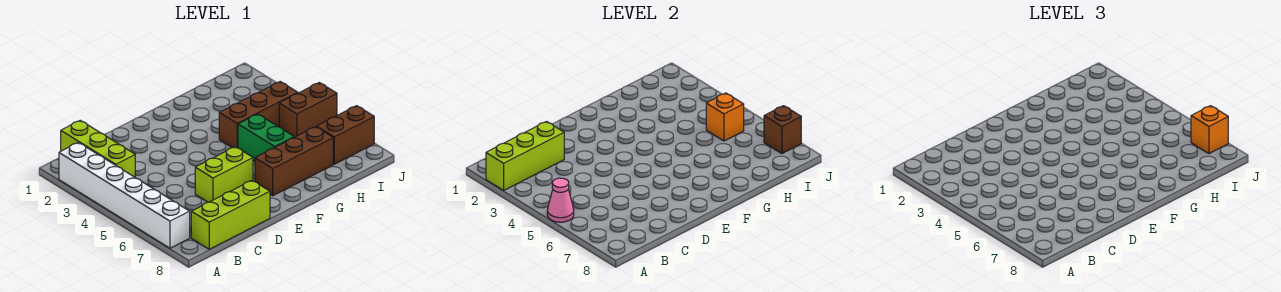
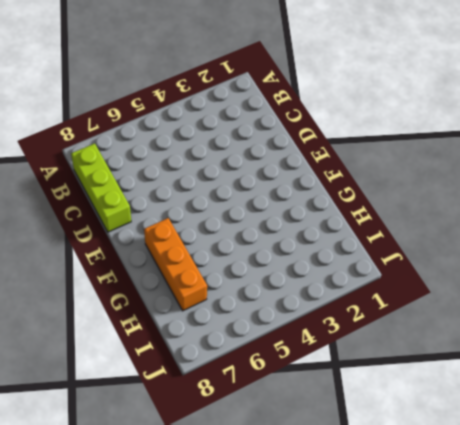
orange brick F7:H7 level 1 -> brown brick F7:H7 level 1
none -> white brick A2:A7 level 1
none -> lime brick B1:B3 level 1
none -> lime brick D6:E6 level 1

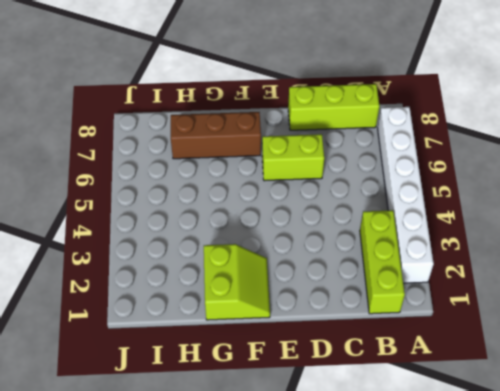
lime slope F1:G2 level 1 top G -> none
none -> brown brick G4:I4 level 1
none -> green brick G5:G6 level 1
none -> brown brick I5:J5 level 1

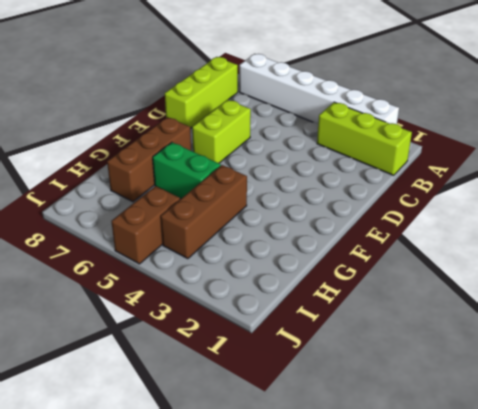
none -> brown brick I7:J7 level 1
none -> lime brick A2:C2 level 2
none -> pink cone A5 level 2

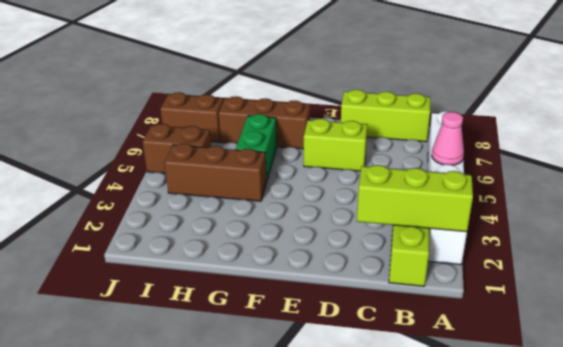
none -> orange brick I5 level 2
none -> brown brick J7 level 2
none -> orange brick J7 level 3

